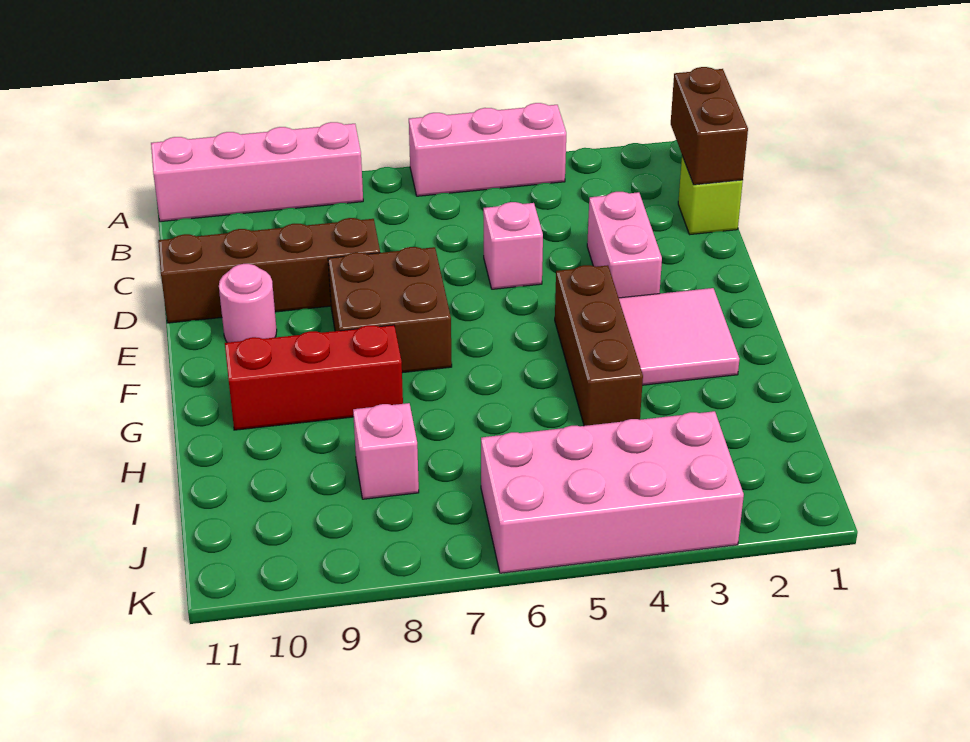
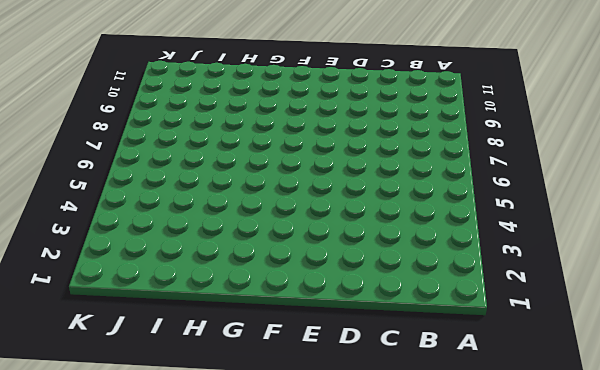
none -> pink brick A4:A6 level 1
none -> pink brick A8:A11 level 1
none -> lime brick C1 level 1

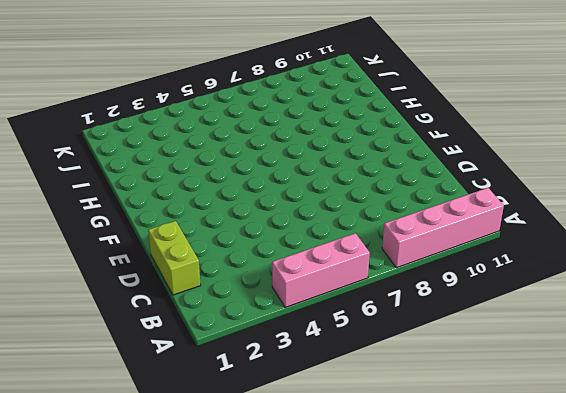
lime brick C1:D1 level 1 -> lime brick C1 level 1
none -> pink brick D3:E3 level 1
none -> pink brick D5 level 1
none -> brown brick D8:D11 level 1

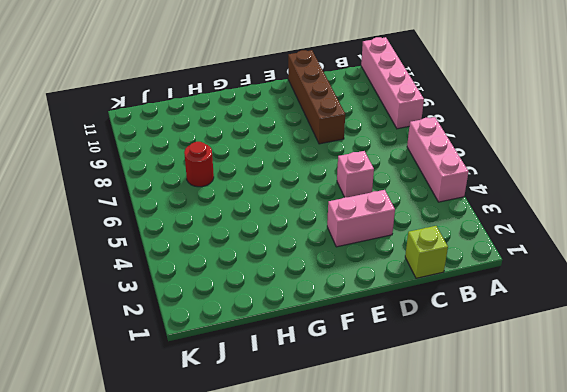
red round brick I7 level 1 -> none
none -> brown brick E7:F8 level 1
none -> pink round brick E10 level 1
none -> pink tile F2:G3 level 1

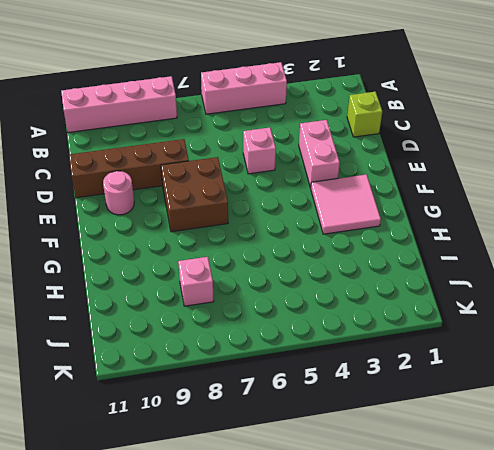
none -> brown brick F4:H4 level 1
none -> red brick G8:G10 level 1
none -> pink brick J3:K6 level 1

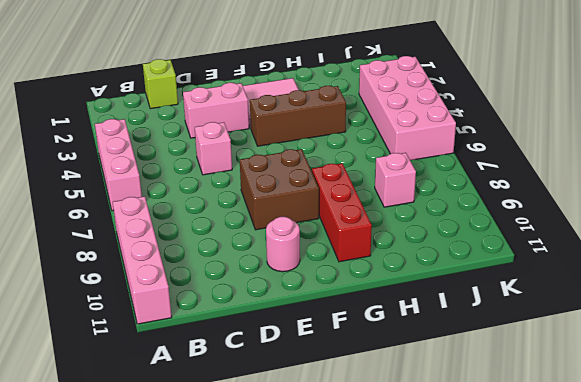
none -> brown brick D8:D11 level 1
none -> brown brick B1:C1 level 2

